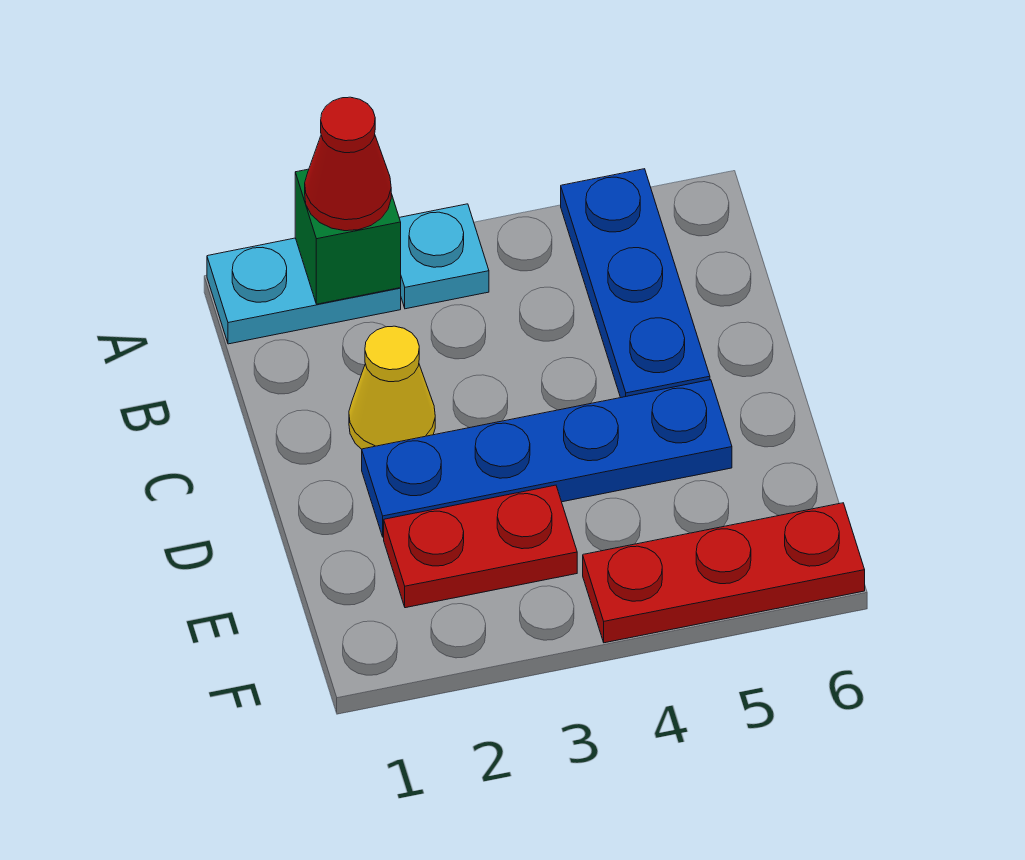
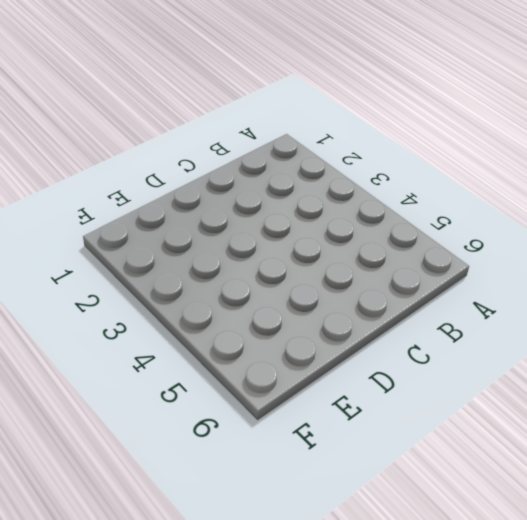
none -> cyan plate A1:A2 level 1
none -> cyan plate A3 level 1

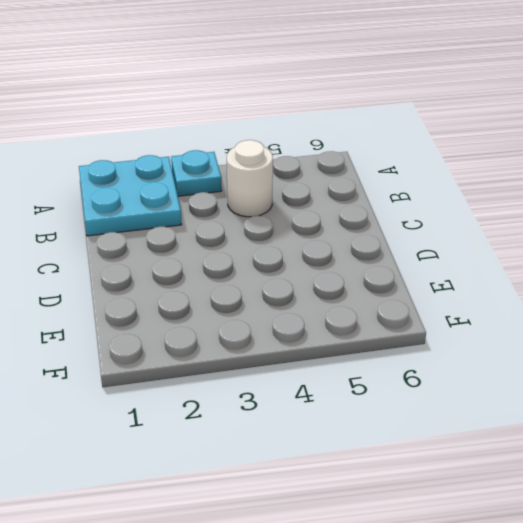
cyan plate A1:B2 level 1 -> cyan plate A1:A2 level 1
white round brick B4 level 1 -> none
none -> blue plate A5:C5 level 1
none -> yellow cone C2 level 1

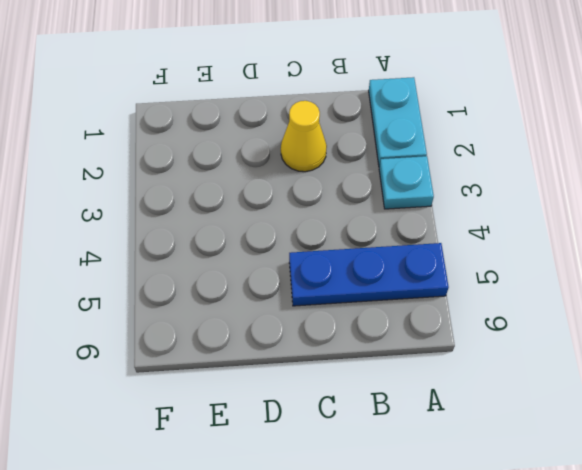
none -> blue plate D2:D5 level 1
none -> red plate E2:E3 level 1

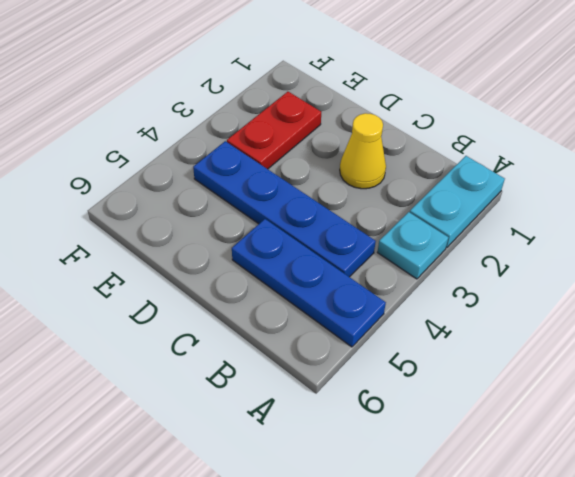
blue plate B4:E4 level 1 -> blue plate D2:D5 level 1
none -> red plate F4:F6 level 1
none -> green brick A2 level 2

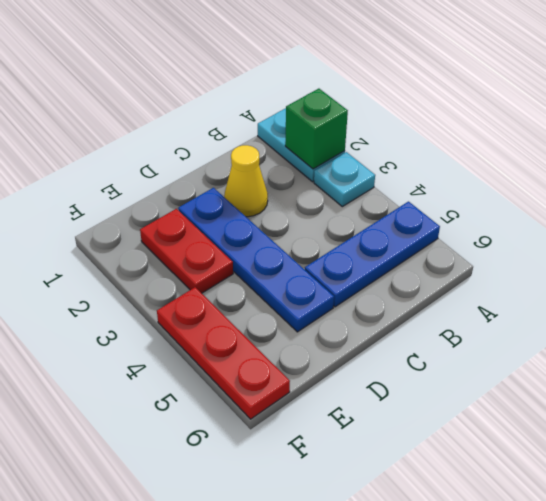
none -> red cone A2 level 3

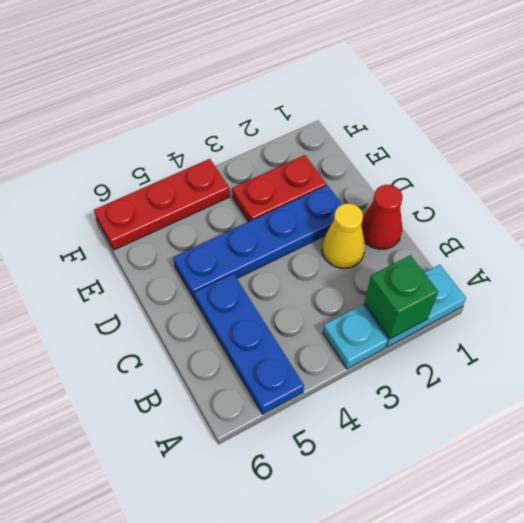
red cone C1 level 1 -> red cone A2 level 3

